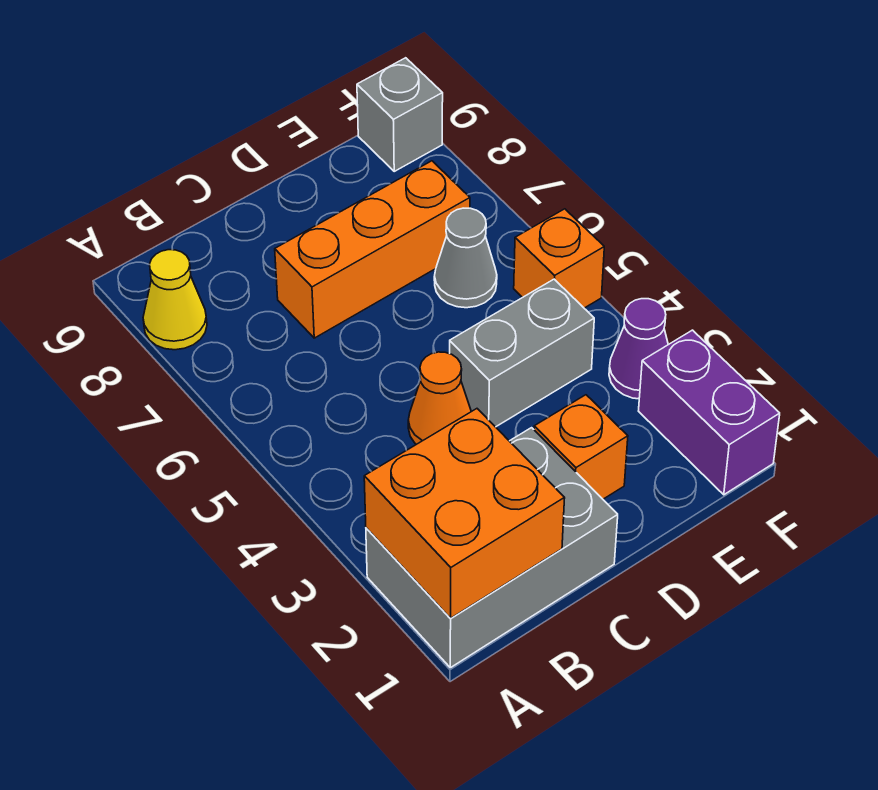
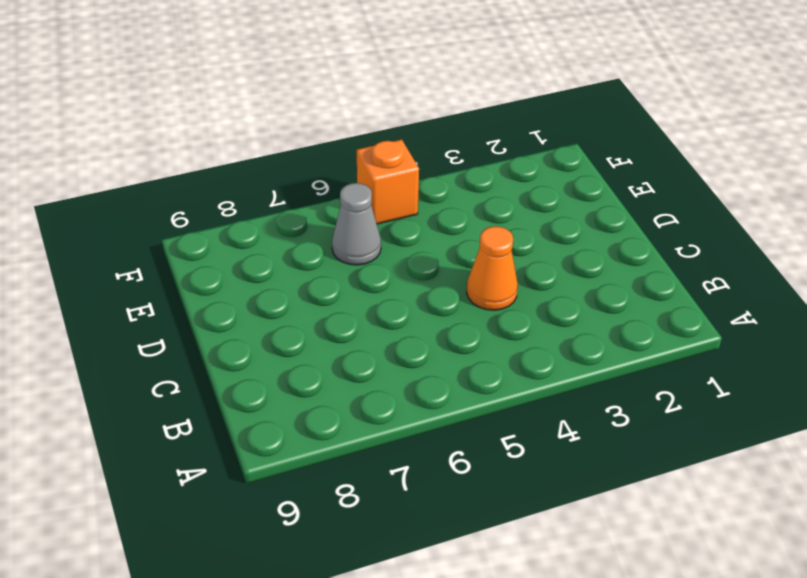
none -> grey brick A1:C2 level 1
none -> yellow cone A8 level 1
none -> orange brick C7:E7 level 1

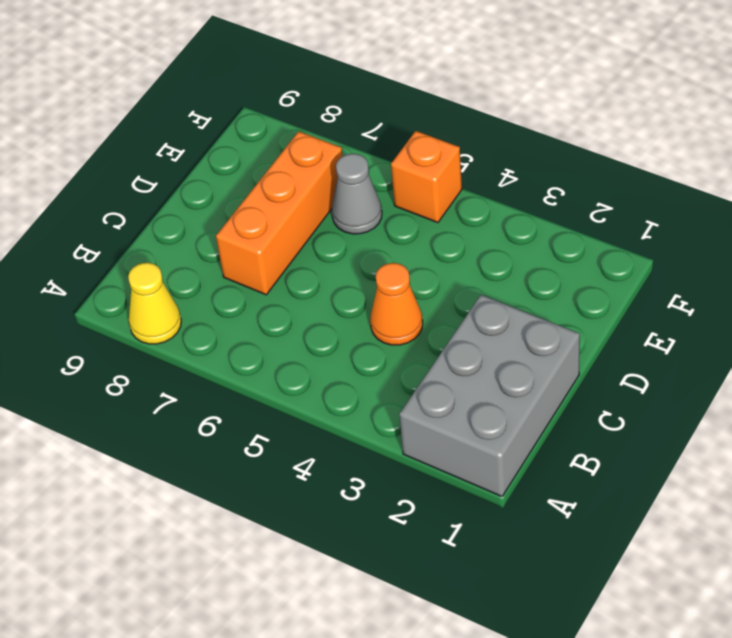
none -> orange brick D2 level 1
none -> grey brick D4:E4 level 1
none -> purple brick F1:F2 level 1

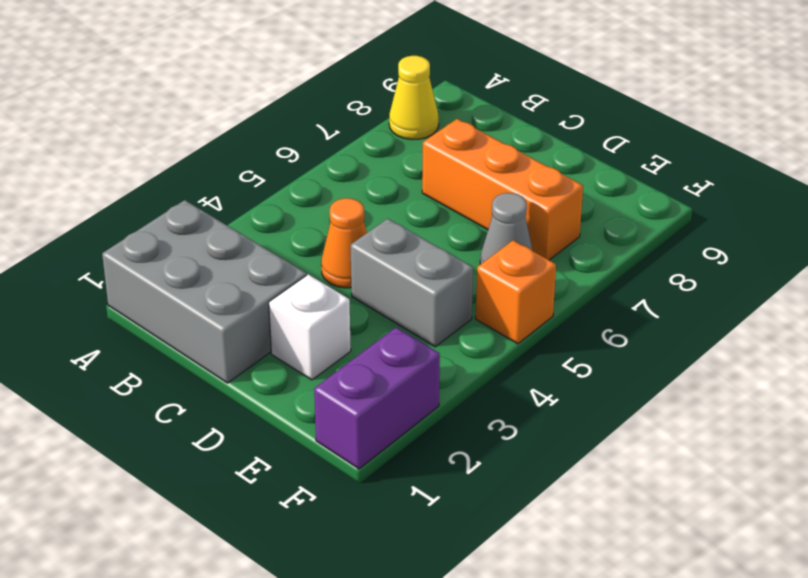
white brick D2 level 1 -> orange brick D2 level 1
none -> purple cone F3 level 1
none -> grey brick F9 level 1
none -> orange brick A1:B2 level 2

